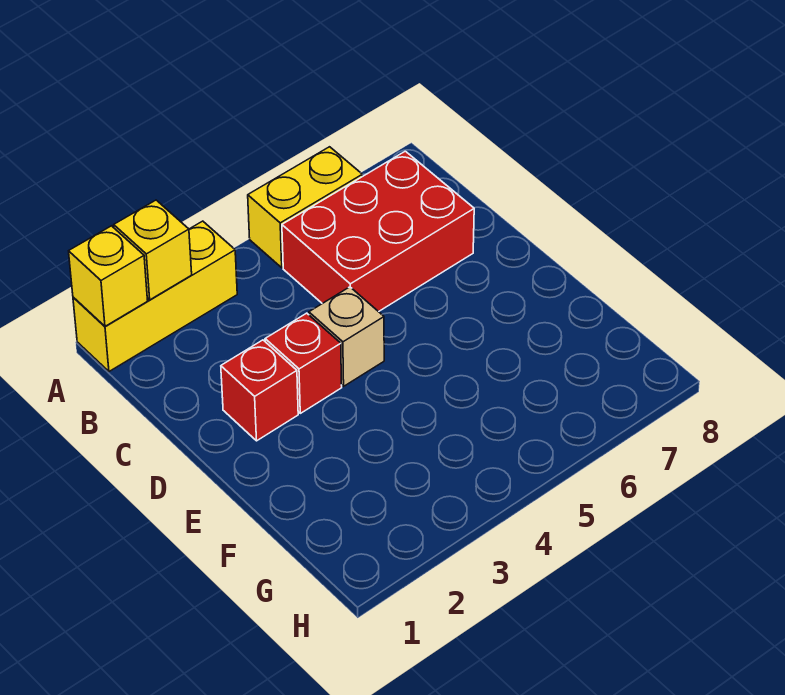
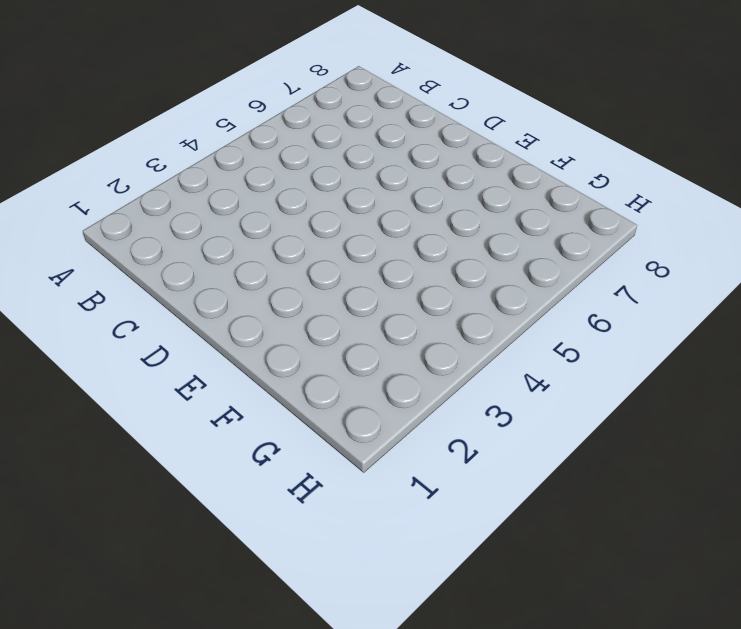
none -> yellow brick A1:A3 level 1
none -> yellow brick A5:A6 level 1

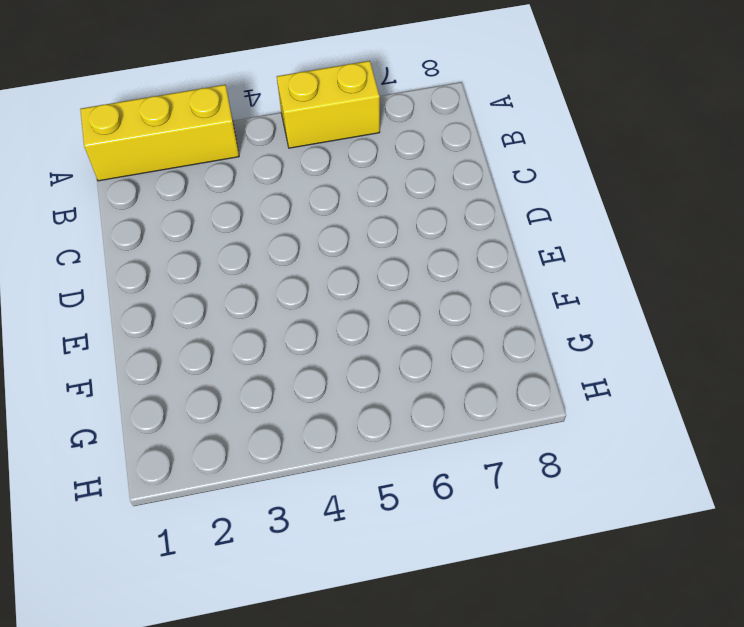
none -> red brick B5:C7 level 1
none -> red brick D2 level 1

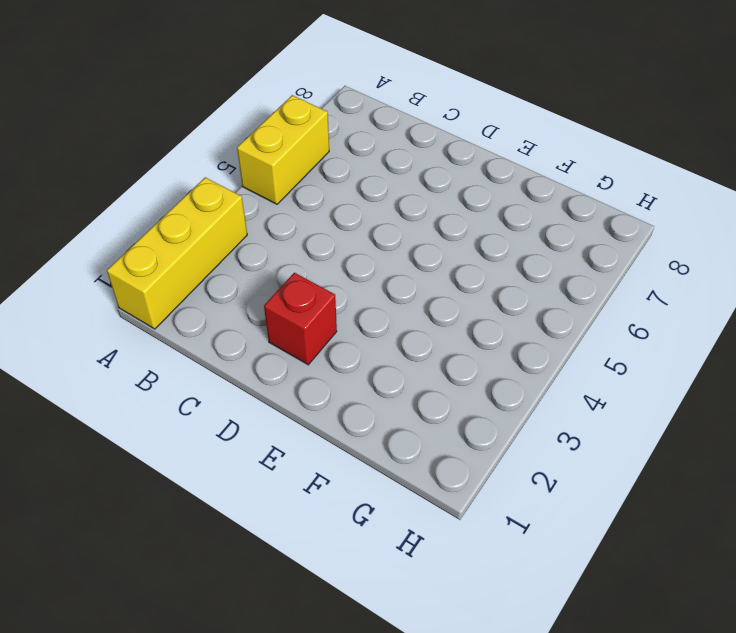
none -> red brick B5:C7 level 1
none -> red brick D3 level 1

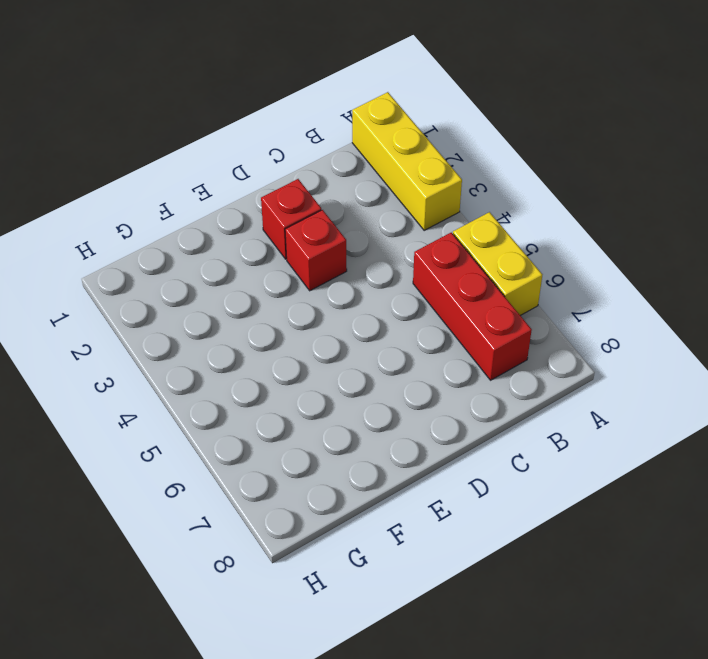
red brick B5:B7 level 1 -> red brick B5:C7 level 1
none -> tan brick D4 level 1
none -> yellow brick A1 level 2

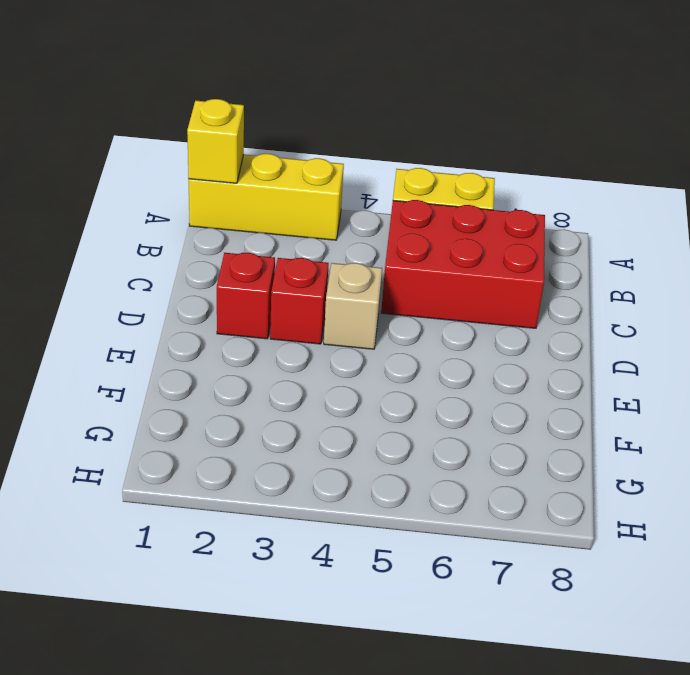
none -> yellow brick A2 level 2

